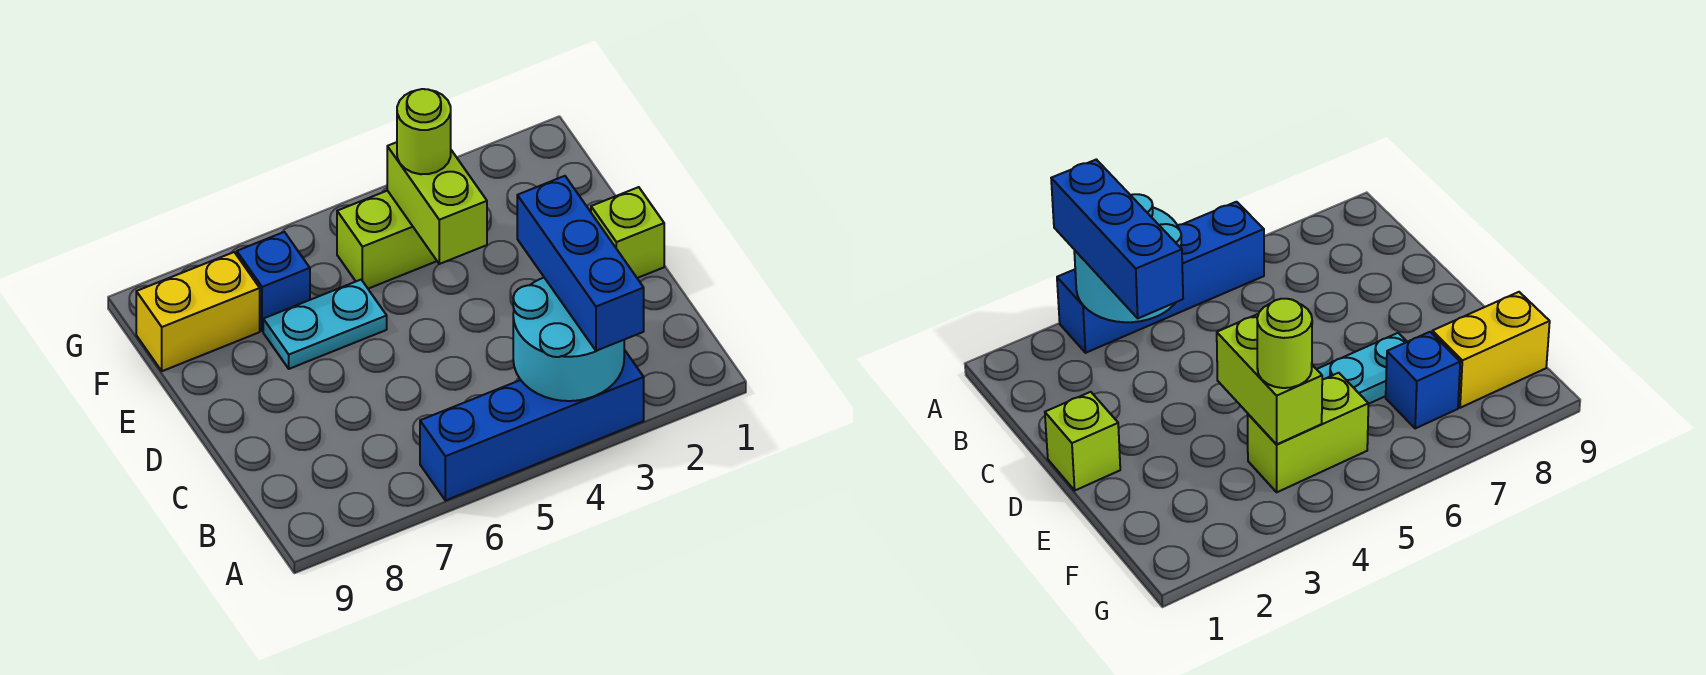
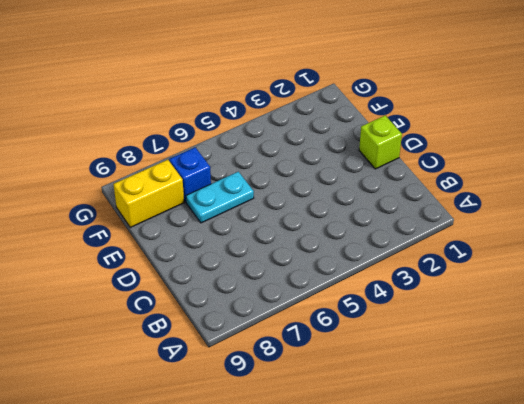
none -> blue brick A3:A6 level 1
none -> lime brick F4:F5 level 1

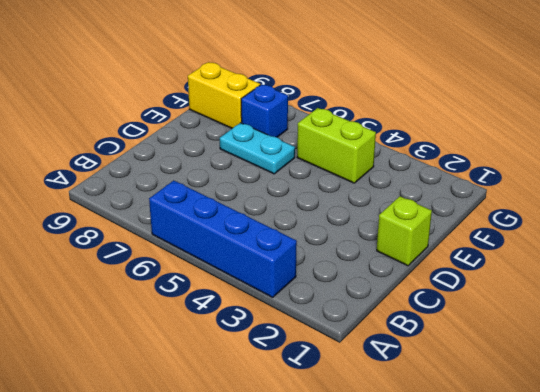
none -> cyan round brick A3:B4 level 2
none -> lime brick E4:F4 level 2

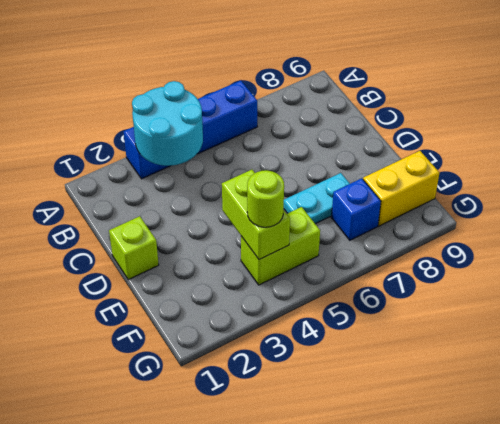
none -> blue brick A3:C3 level 3

